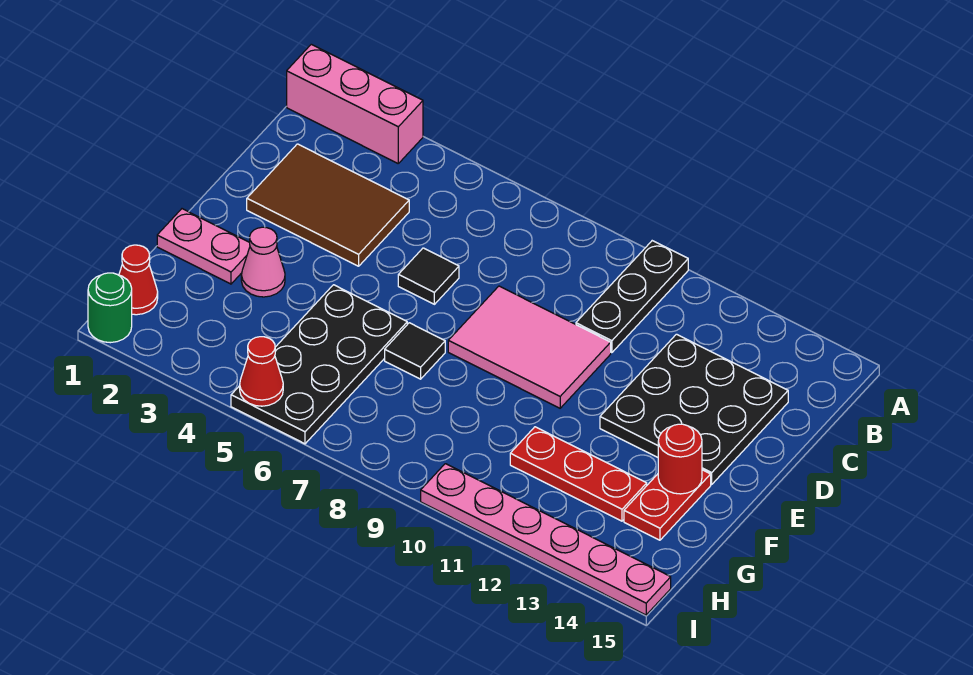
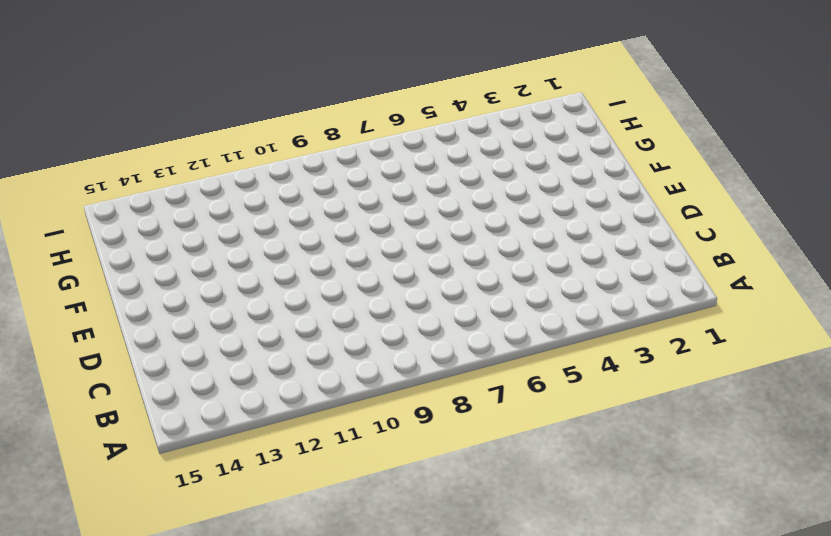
none -> pink brick A1:A3 level 1
none -> black plate A10:C10 level 1
none -> brown tile C2:D4 level 1

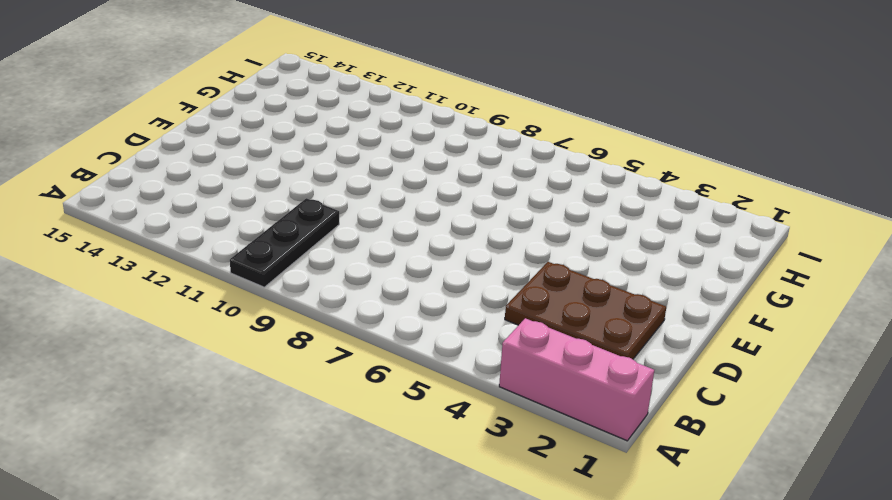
brown plate C2:D4 level 1 -> brown tile C2:D4 level 1
none -> black plate C12:E14 level 1
none -> black tile D6 level 1
none -> pink tile D8:E10 level 1

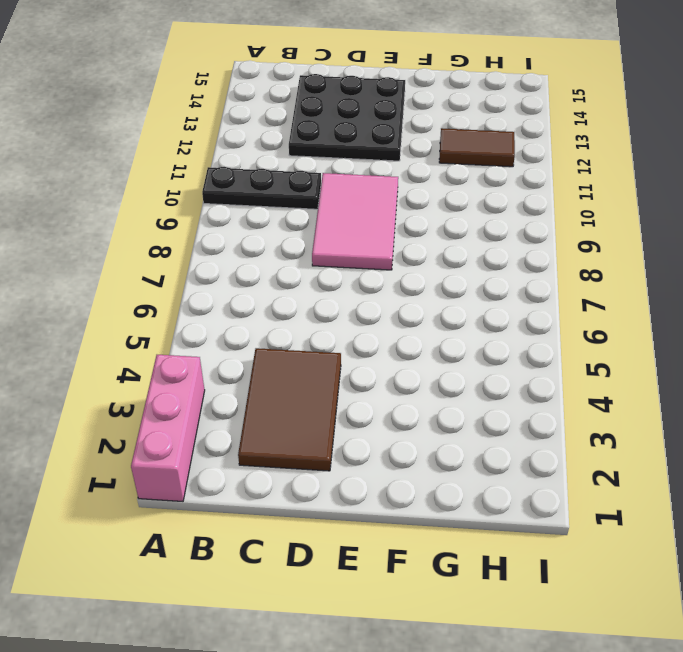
brown tile G12:H12 level 1 -> red plate G11:G13 level 1
none -> black tile D6 level 1
none -> pink plate F1:F2 level 1
none -> pink cone F3 level 1

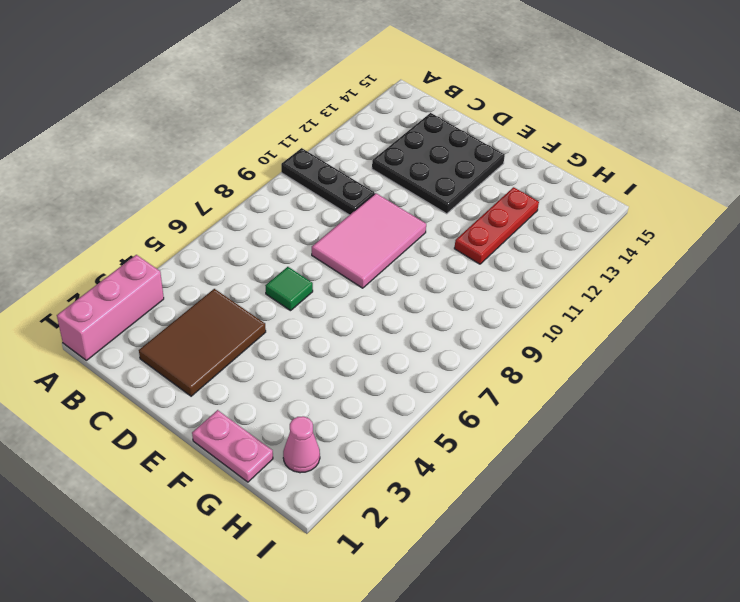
green tile D6 level 1 -> black tile D6 level 1
pink plate F1:G1 level 1 -> pink plate F1:F2 level 1
pink cone H2 level 1 -> pink cone F3 level 1
none -> black plate F5:I6 level 1
none -> black tile F7 level 1
none -> red plate F14:G14 level 1

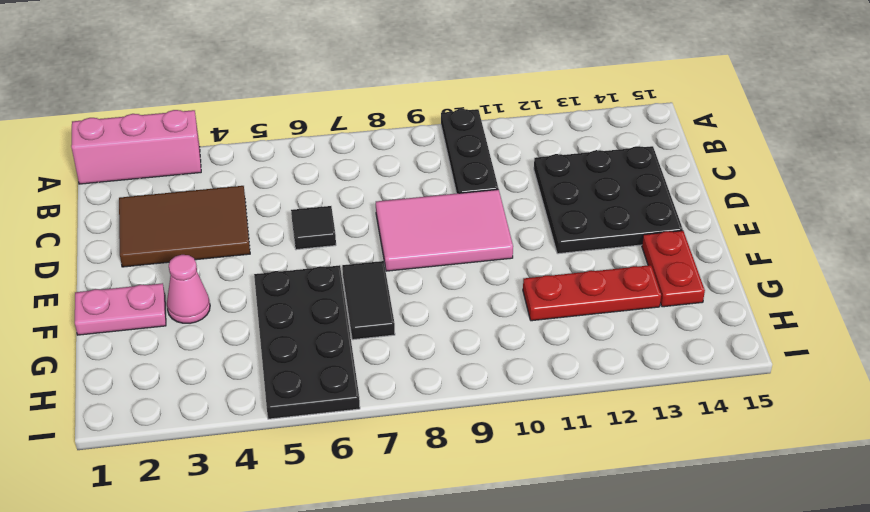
black tile F7:G7 level 1 -> black tile F7 level 1
none -> red cone H1 level 1
none -> green round brick I1 level 1
none -> pink plate I10:I15 level 1

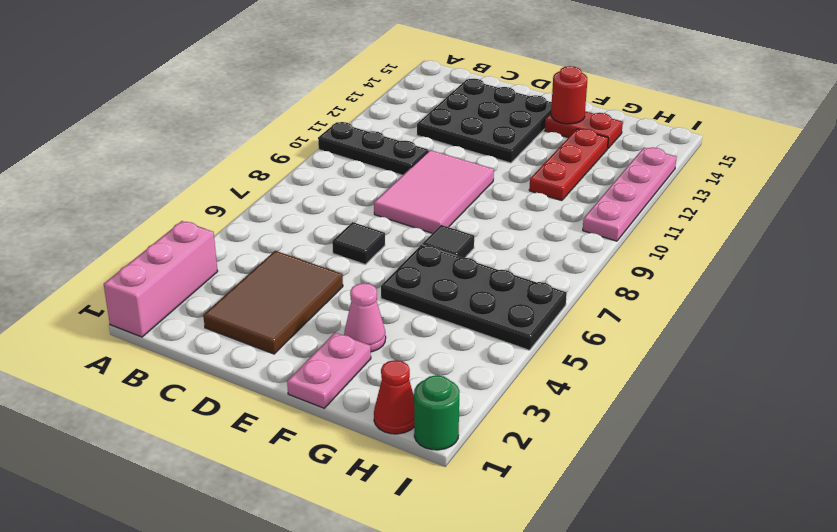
pink plate I10:I13 level 1 -> pink plate I10:I15 level 1
none -> red cone I5 level 2

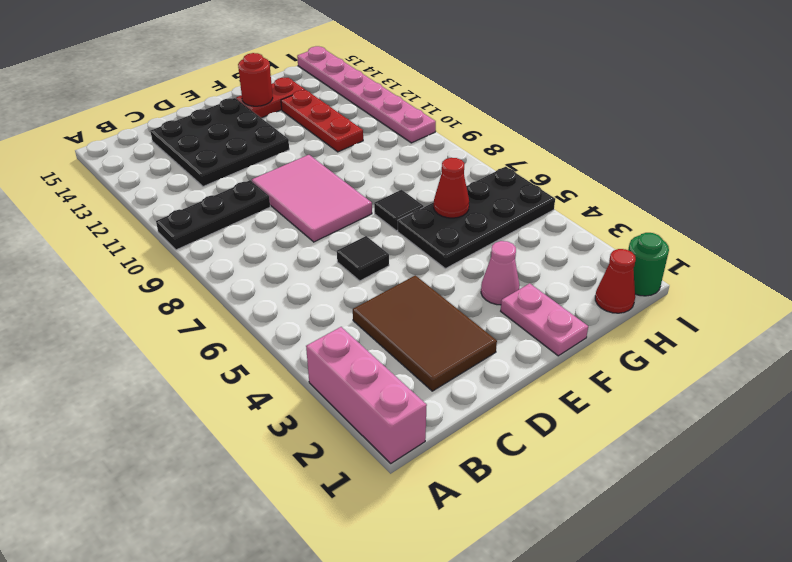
red cone G6 level 2 -> red cone I5 level 2

